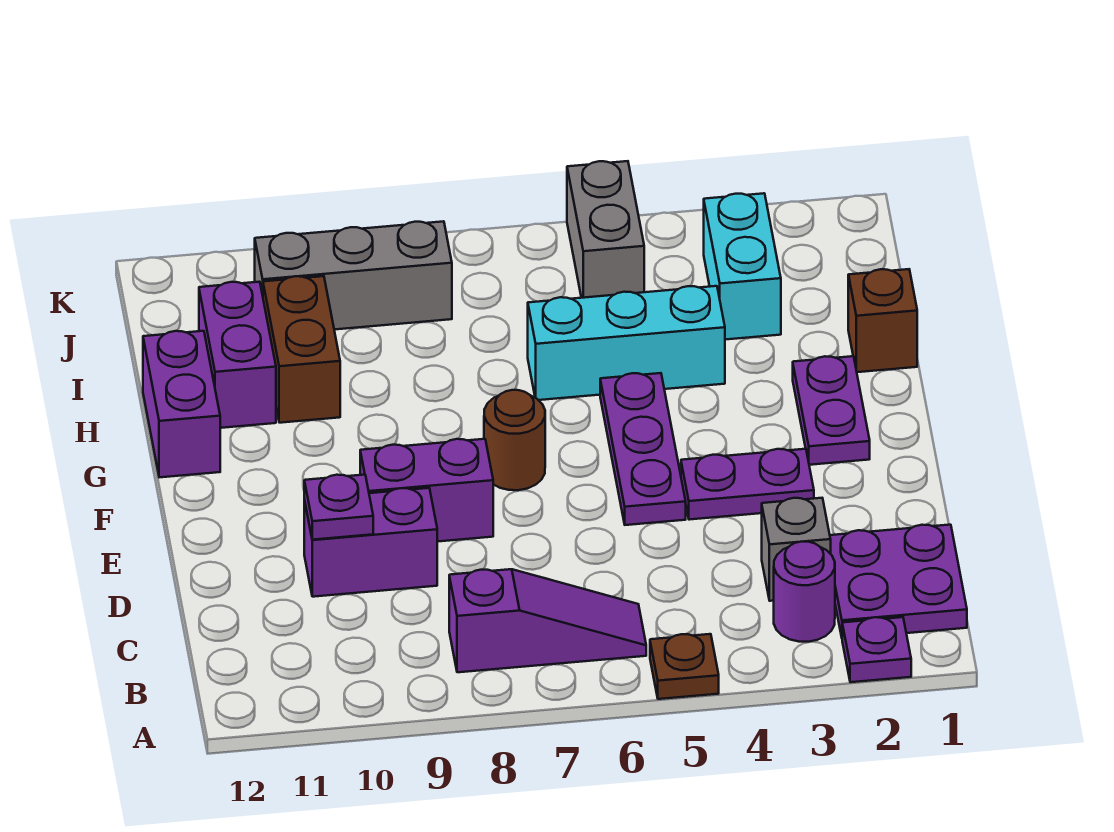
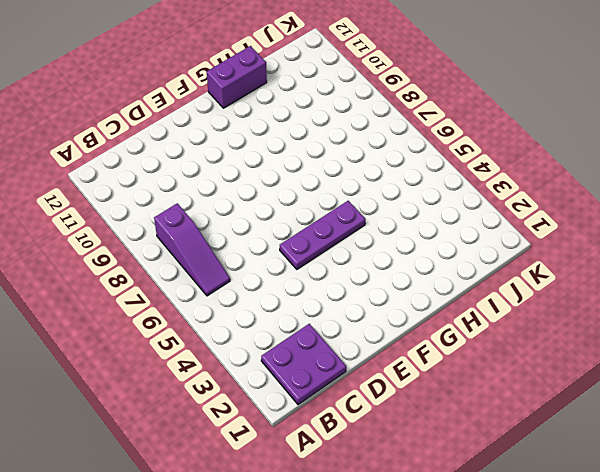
none -> purple plate A2 level 1
none -> brown plate A5 level 1
none -> purple round brick B3 level 1

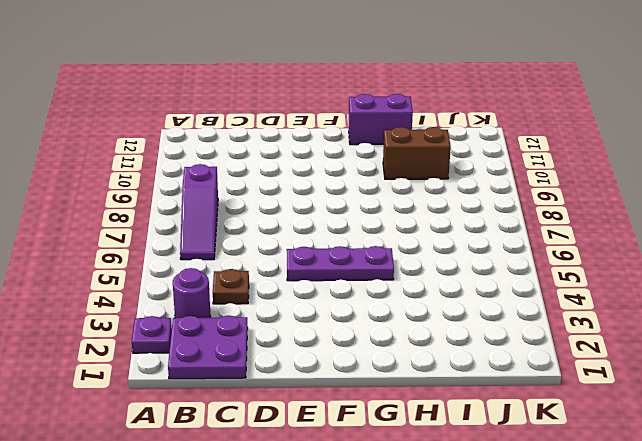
brown plate C4 level 1 -> brown plate A5 level 1
none -> grey brick C3 level 1
none -> purple brick D9:D10 level 1
none -> purple plate E3:E4 level 1

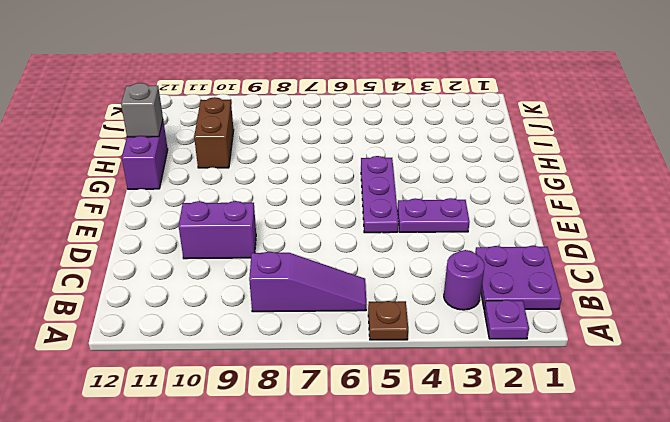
grey brick H12 level 2 -> grey brick C3 level 1
none -> purple brick E8:E9 level 1
none -> purple plate F2:G2 level 1
none -> brown round brick F7 level 1

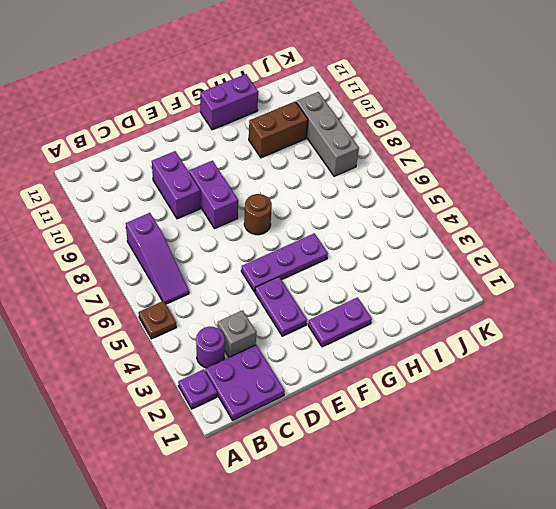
none -> brown brick H1 level 1
none -> cyan brick H4:H6 level 1
none -> purple brick H11:I11 level 1

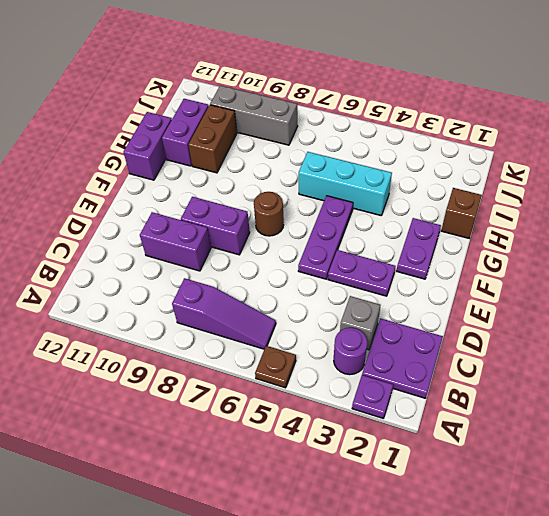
none -> cyan brick I3:J3 level 1
none -> grey brick J5:K5 level 1
none -> purple plate D10 level 2

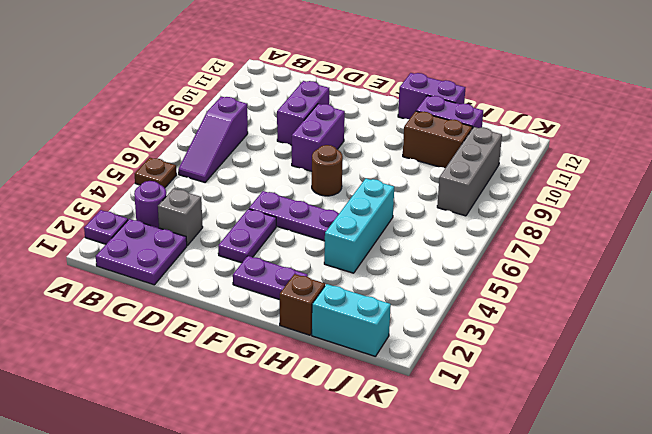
cyan brick I1:J1 level 1 -> cyan brick I3:J3 level 1
none -> grey brick J5:K5 level 1
none -> purple plate D10 level 2

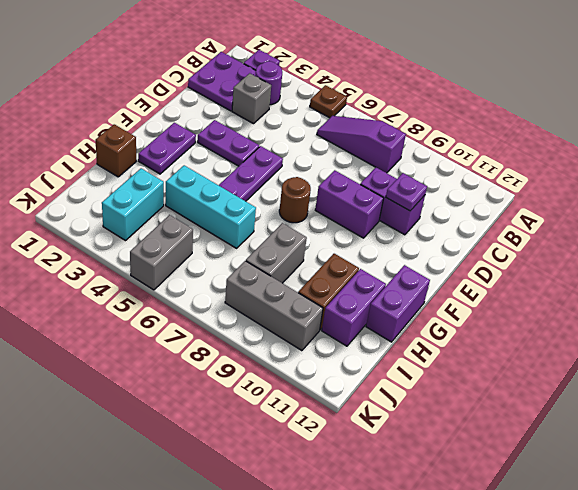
grey brick H8:I8 level 1 -> none

